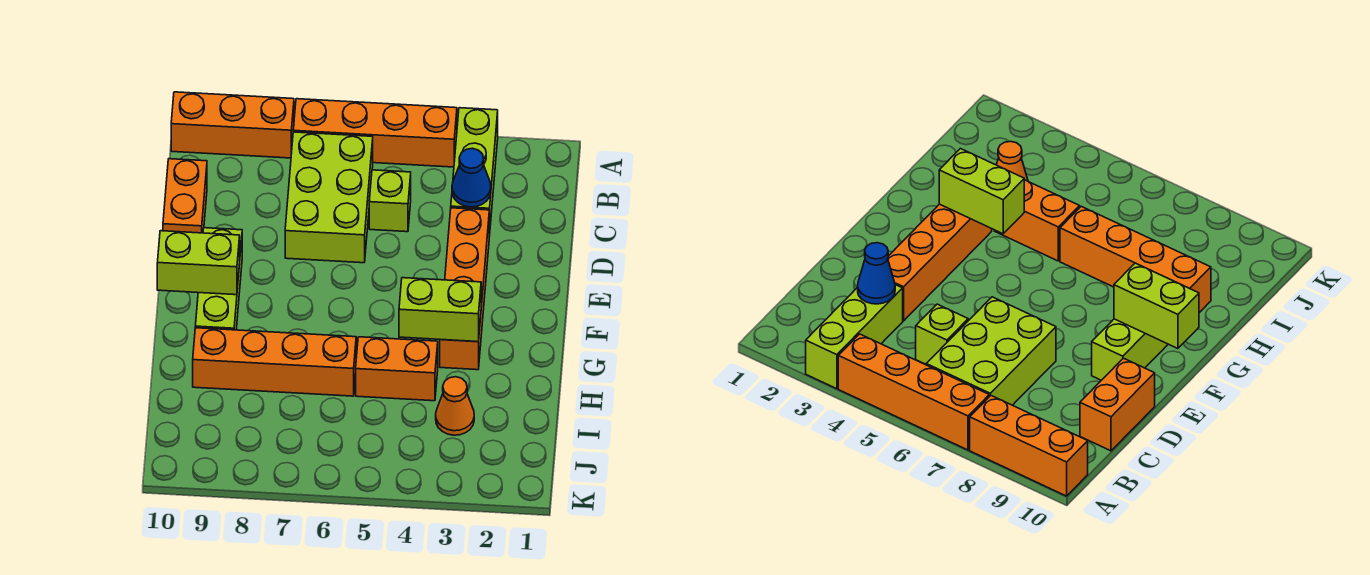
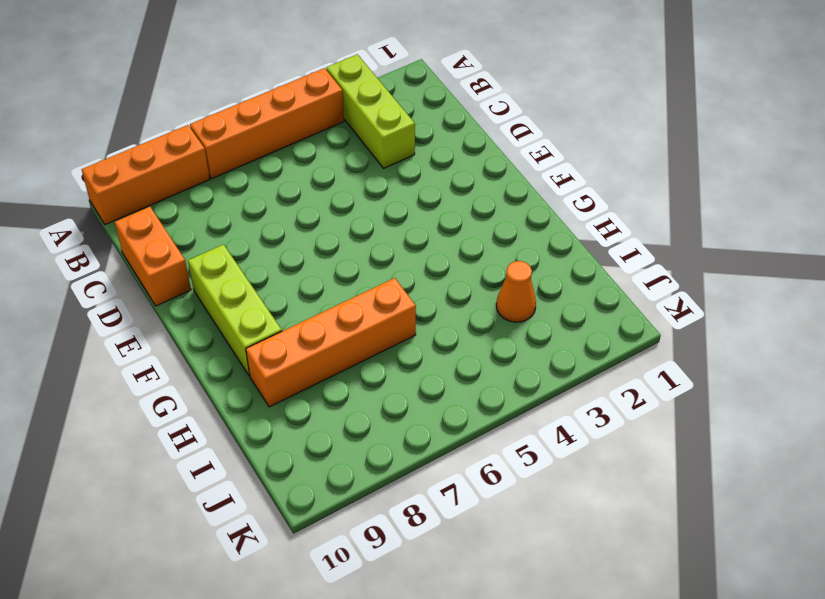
none -> lime brick B6:D7 level 1
none -> lime brick C5 level 1
none -> orange brick D3:G3 level 1

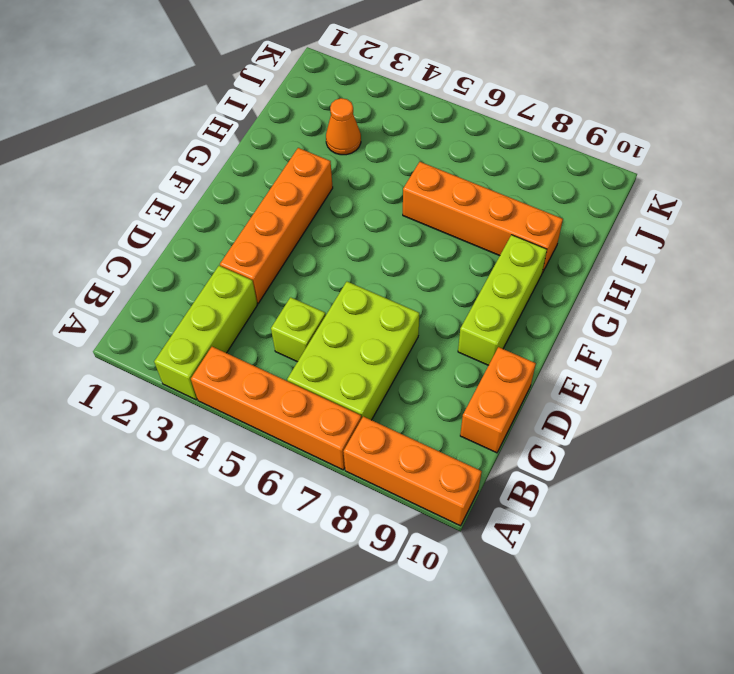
none -> orange brick H4:H5 level 1
none -> blue cone C3 level 2
none -> lime brick F9:F10 level 2

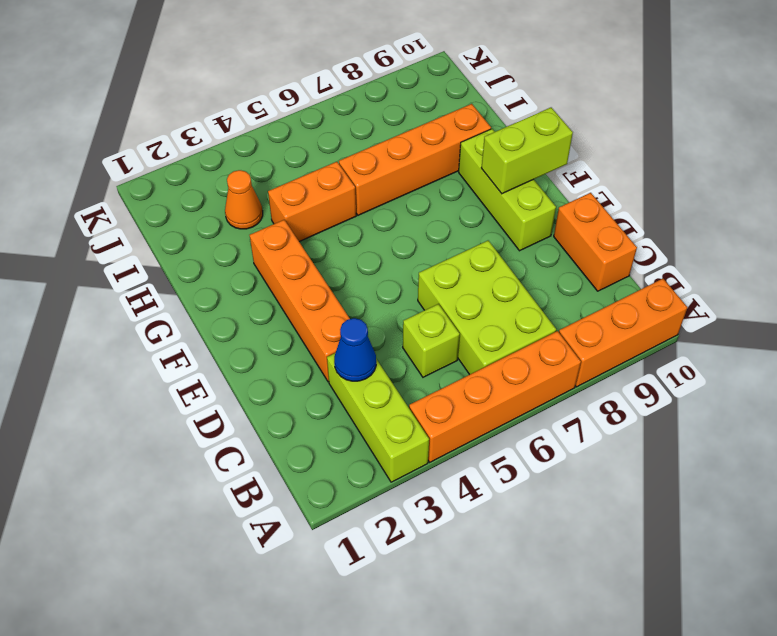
none -> lime brick G3:G4 level 2

